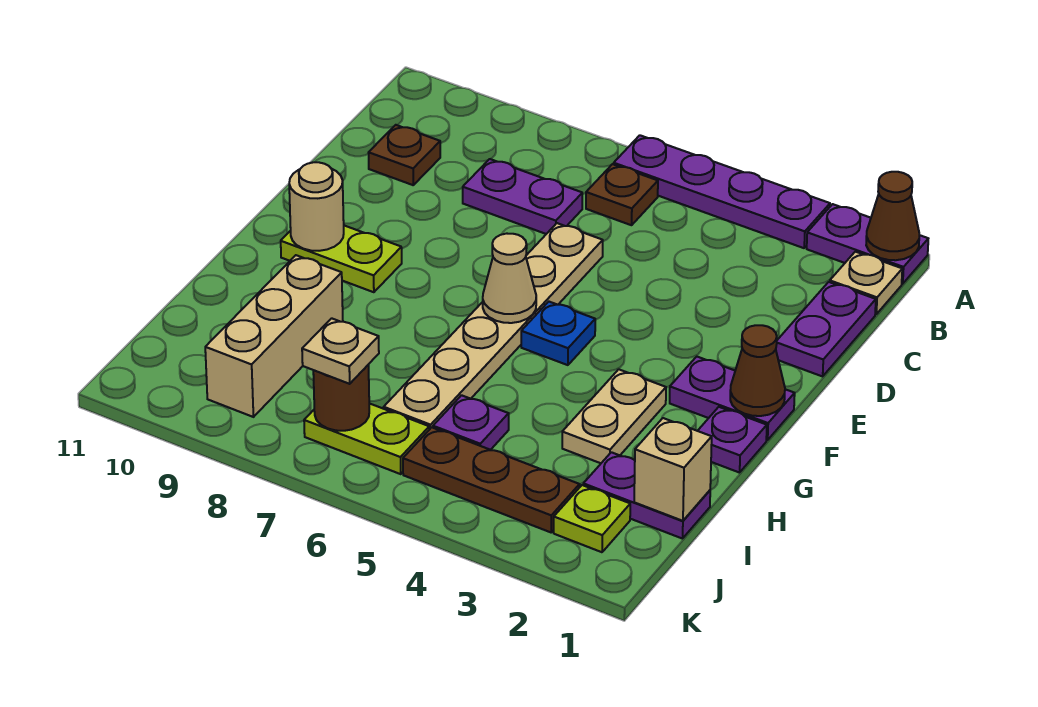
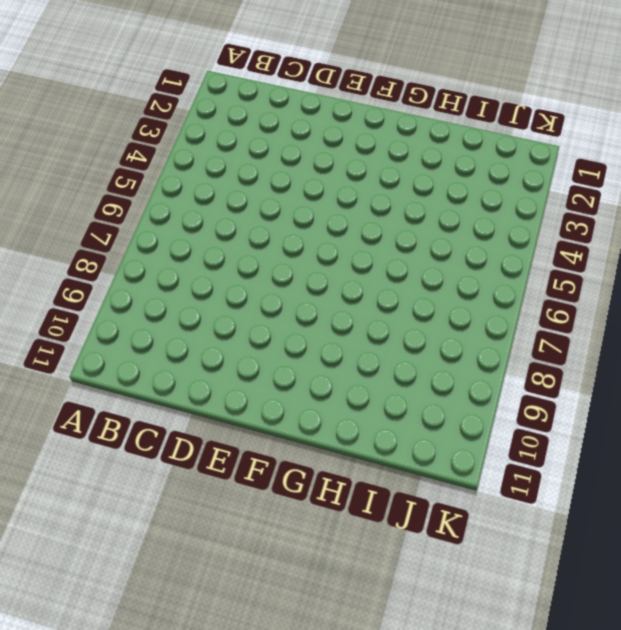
none -> purple plate A1:A2 level 1
none -> purple plate A3:A6 level 1
none -> tan plate B1 level 1

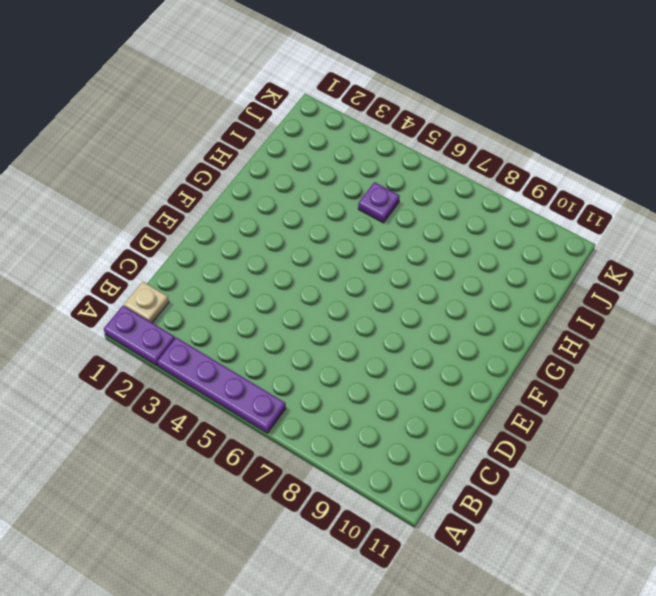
none -> brown plate B6 level 1
none -> purple plate C1:D1 level 1
none -> purple plate C7:C8 level 1

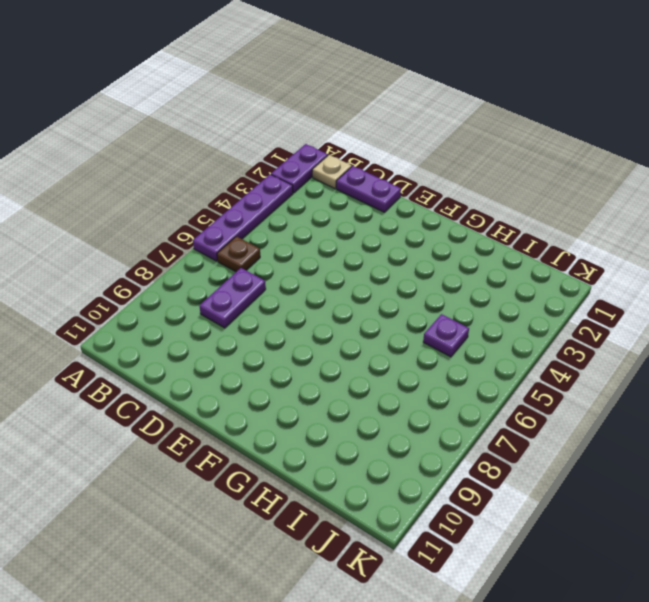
none -> brown plate C10 level 1
none -> tan plate D6:I6 level 1
none -> purple plate F1:F2 level 1

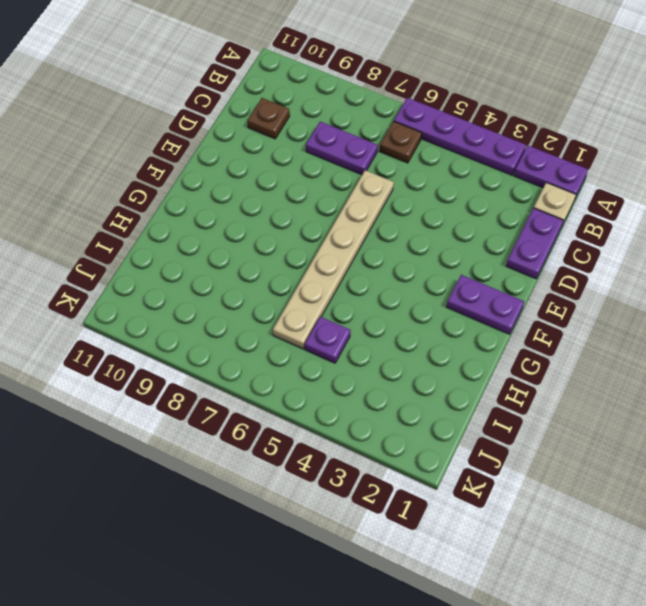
none -> blue plate F5 level 1
none -> lime plate F9:F10 level 1
none -> purple plate G1 level 1

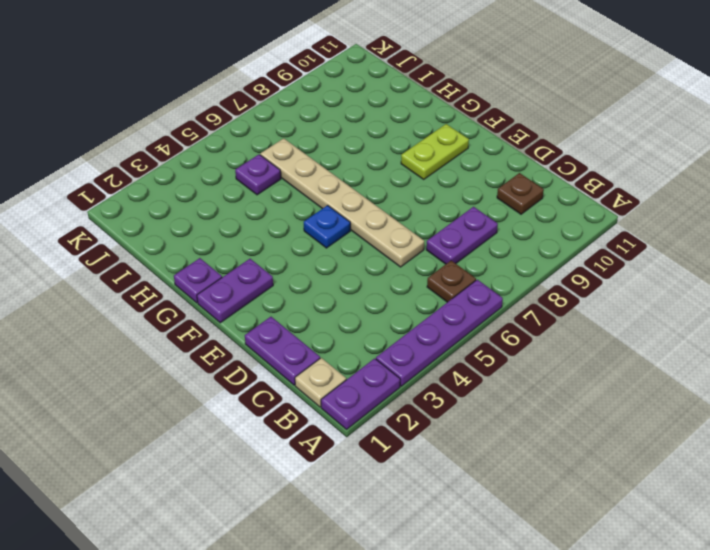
none -> tan plate G3:H3 level 1
none -> tan brick H9:J9 level 1
none -> purple plate I1:I2 level 1

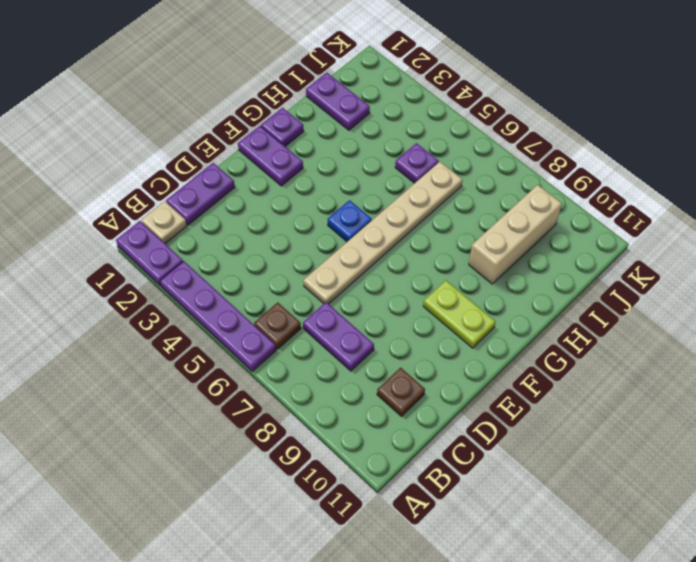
none -> tan plate G3:H3 level 1
none -> lime plate J2 level 1
none -> brown plate J3:J5 level 1

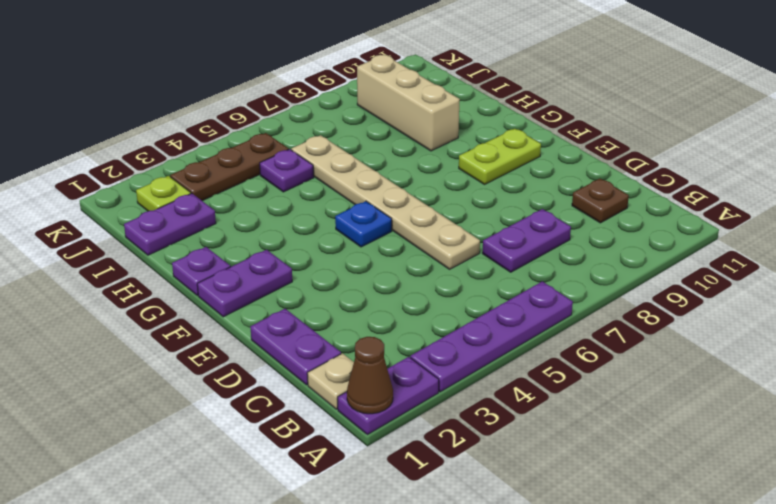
none -> brown plate B6 level 1
none -> tan plate G3:H3 level 1
none -> lime plate J6:J7 level 1

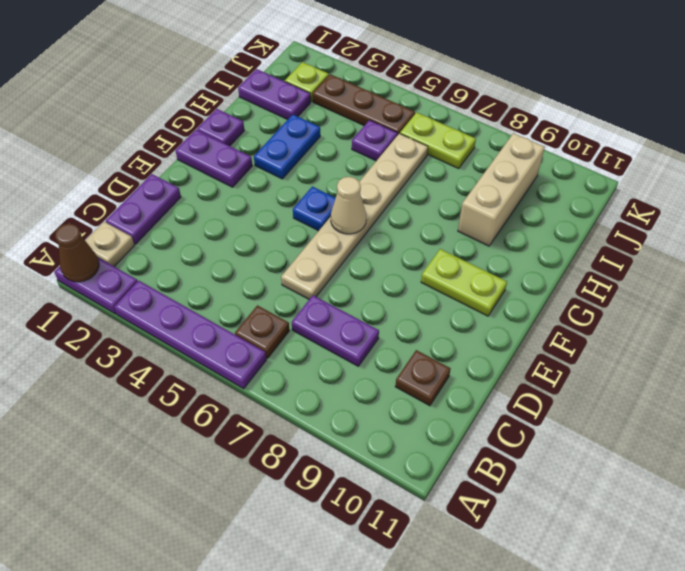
blue plate G3:H3 level 1 -> tan plate G3:H3 level 1
none -> brown cone F1 level 2
none -> tan round brick F10 level 2
none -> tan brick I1 level 2

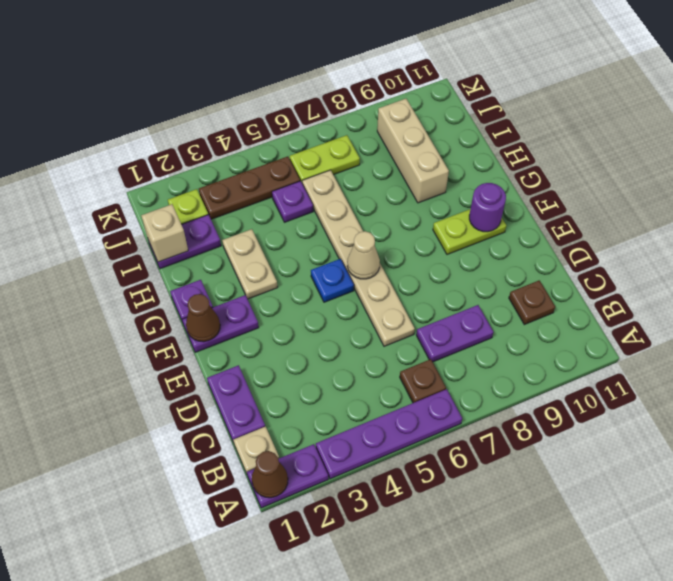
purple round brick F10 level 2 -> tan round brick F10 level 2
none -> brown round brick J7 level 2
none -> tan plate J7 level 3

